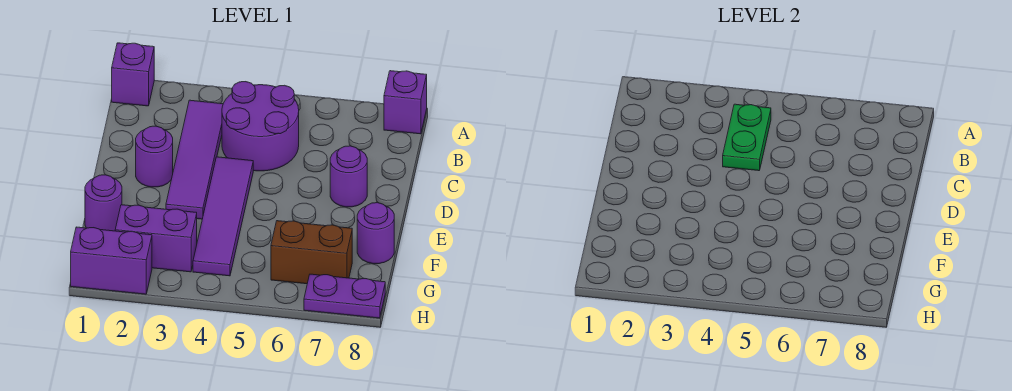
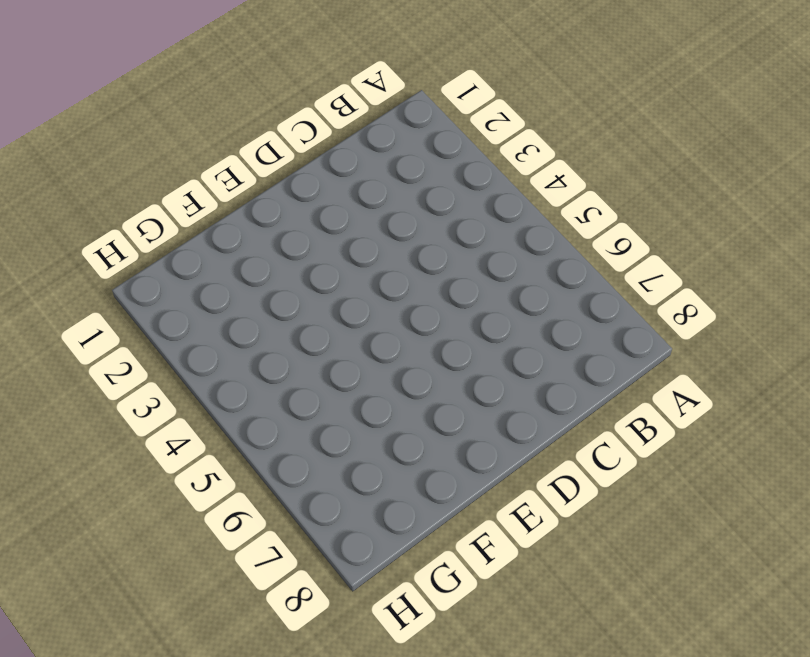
none -> purple brick A1 level 1
none -> purple brick A8 level 1
none -> purple tile B3:E3 level 1

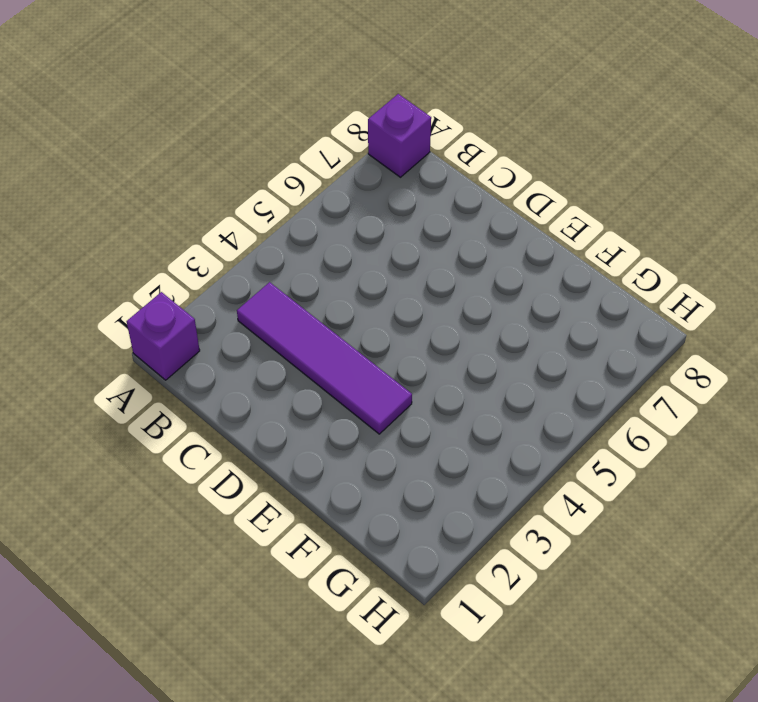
none -> purple round brick B4:C5 level 1
none -> purple round brick D2 level 1
none -> purple tile D4:G4 level 1

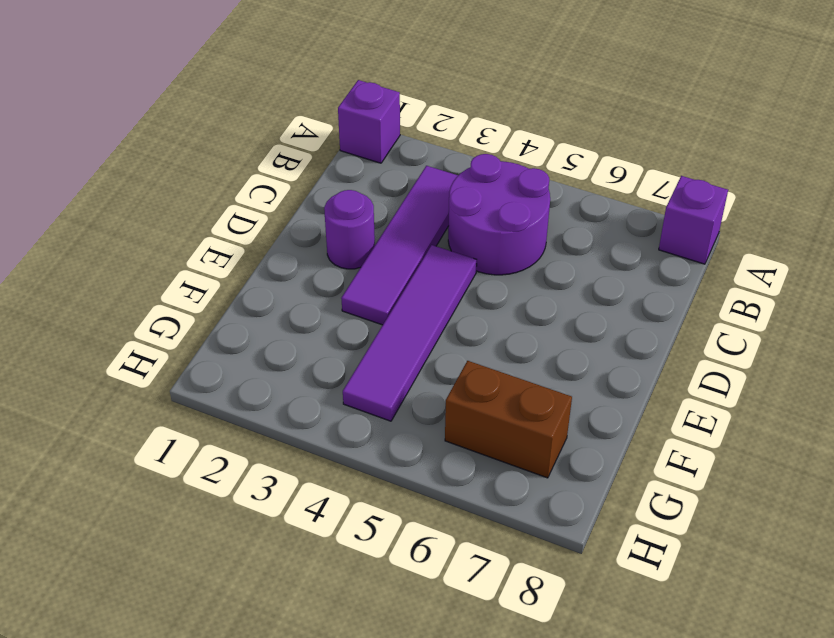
none -> purple round brick D7 level 1
none -> purple round brick F1 level 1
none -> purple round brick F8 level 1

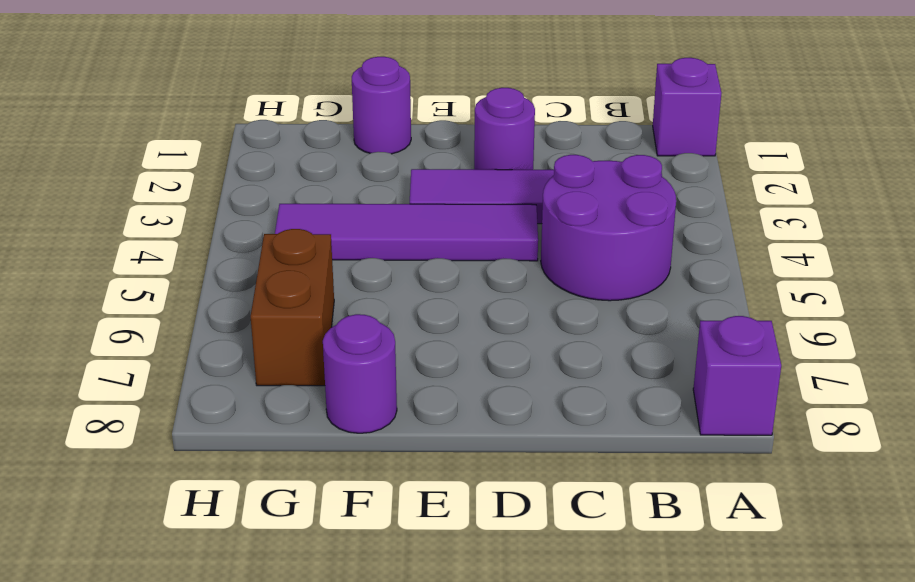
none -> purple round brick D7 level 1
none -> purple brick G2:G3 level 1
none -> purple brick H1:H2 level 1

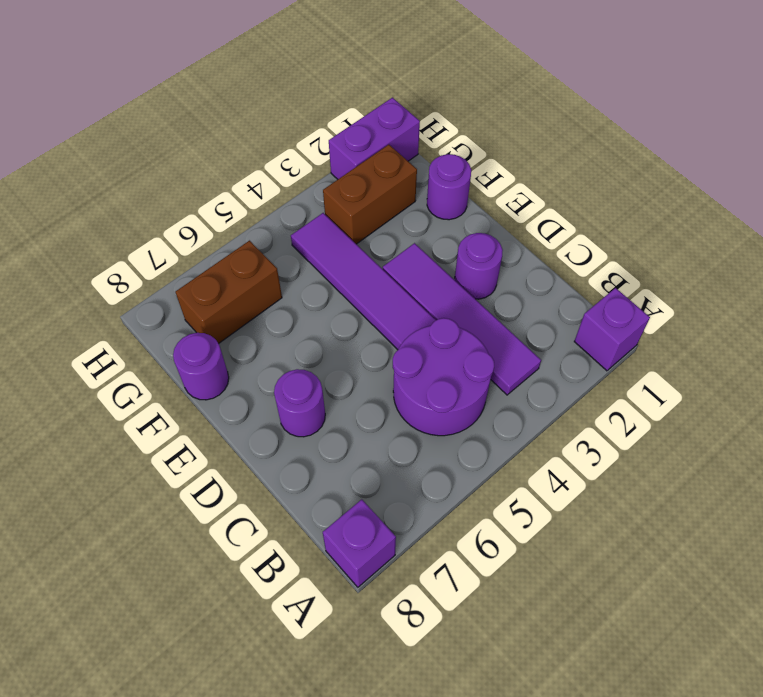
brown brick G2:G3 level 1 -> purple brick G2:G3 level 1
none -> purple plate H7:H8 level 1
none -> green plate B4:C4 level 2

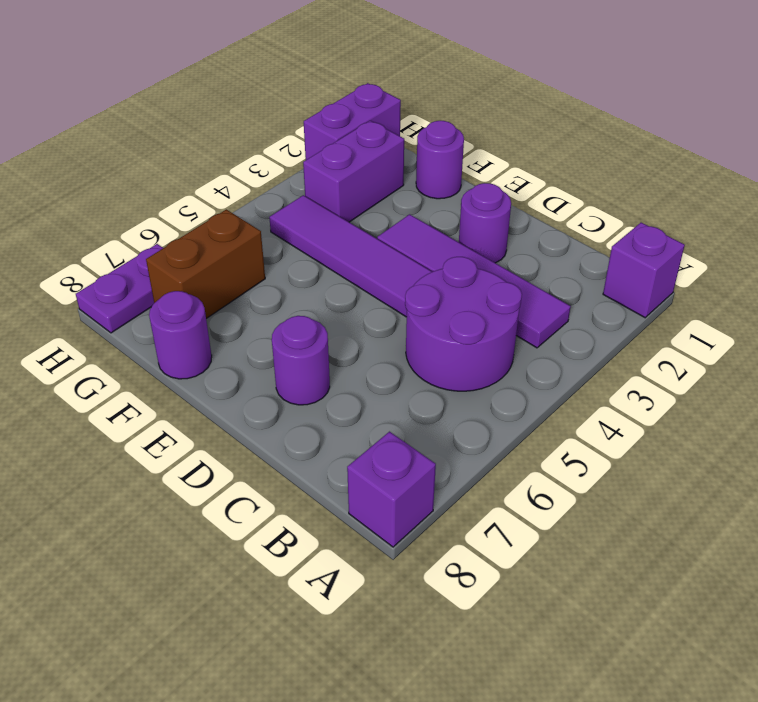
none -> green plate B4:C4 level 2

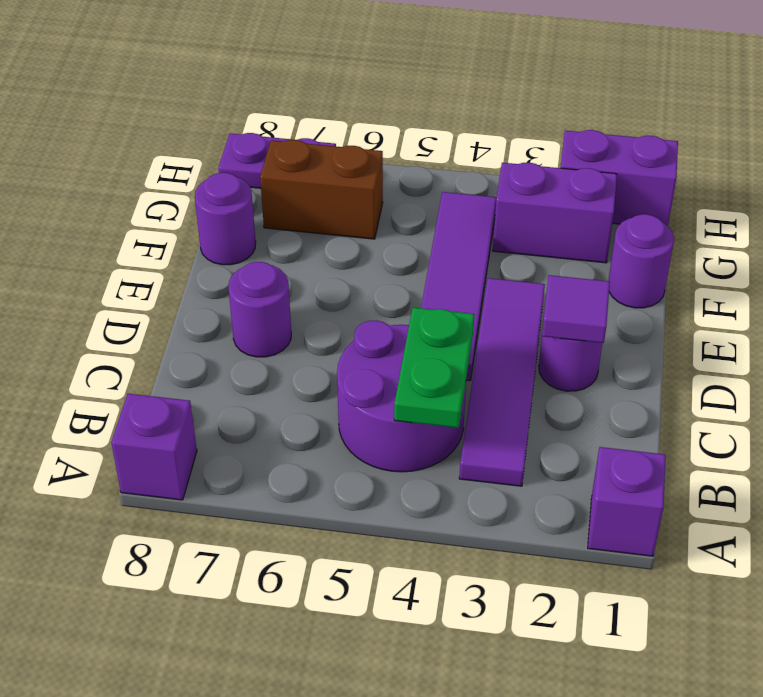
purple tile D2 level 2 -> none

